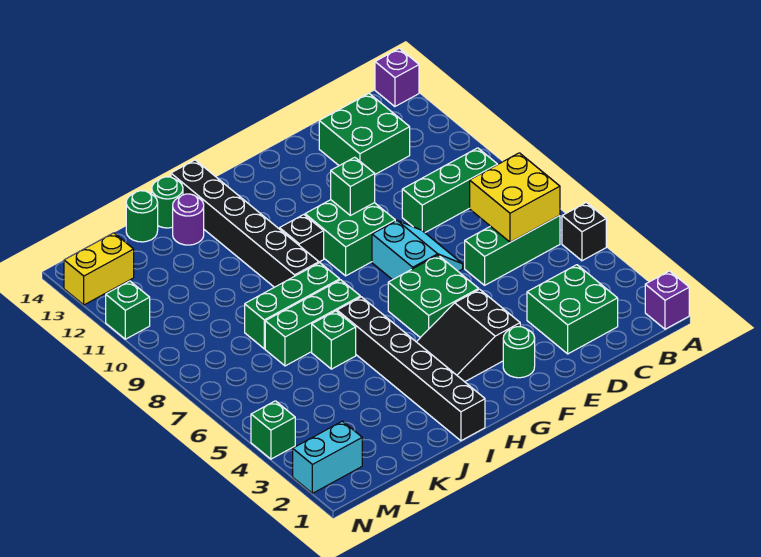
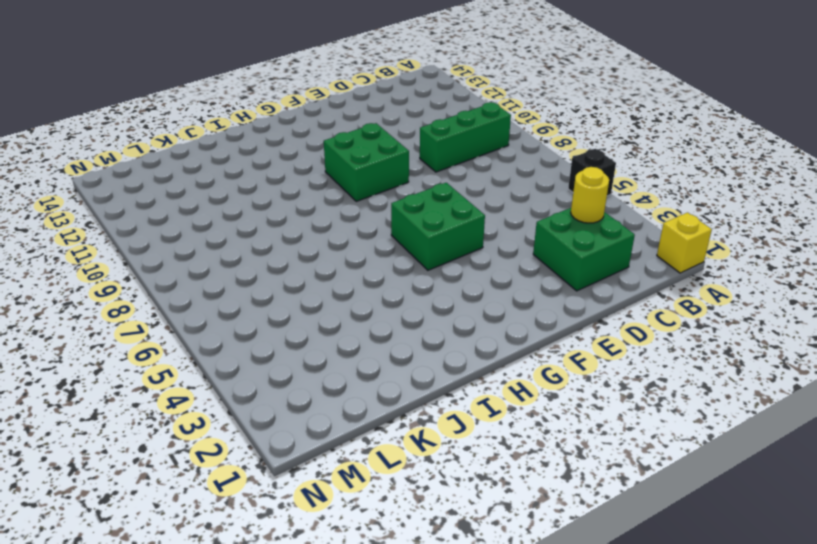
yellow brick A1 level 1 -> purple brick A1 level 1
yellow round brick C3 level 2 -> none
none -> purple brick A14 level 1
none -> green brick B6:D6 level 1
none -> green brick C12:D13 level 1

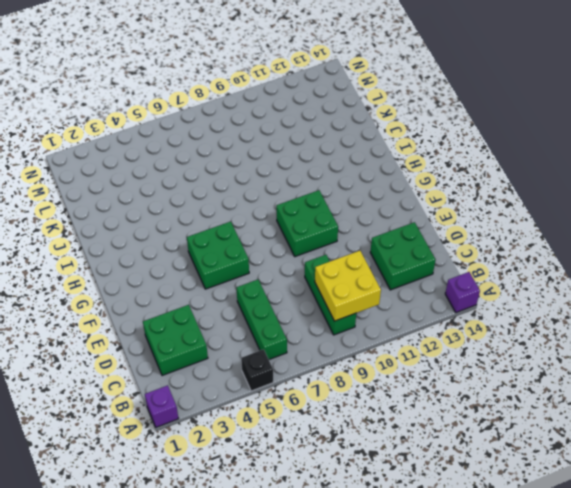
yellow brick B9:C10 level 2 -> yellow brick B6:C7 level 2
none -> cyan slope E7:F8 level 1 top F
none -> green round brick F2 level 1
none -> black slope F3:H4 level 1 top F

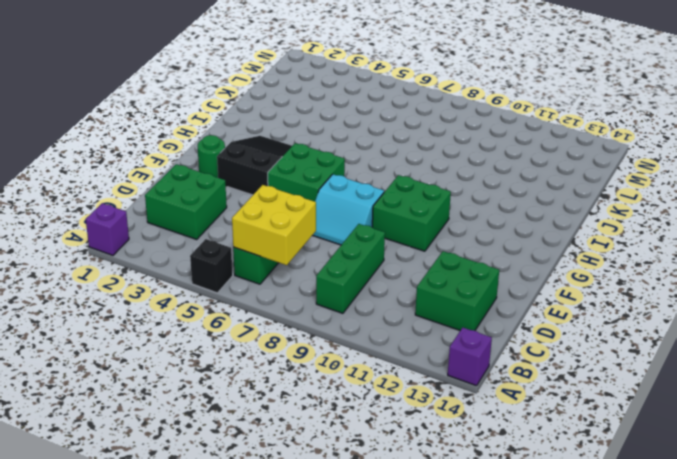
none -> black brick H10 level 1
none -> black brick I1:I6 level 1
none -> green brick I7:K7 level 1

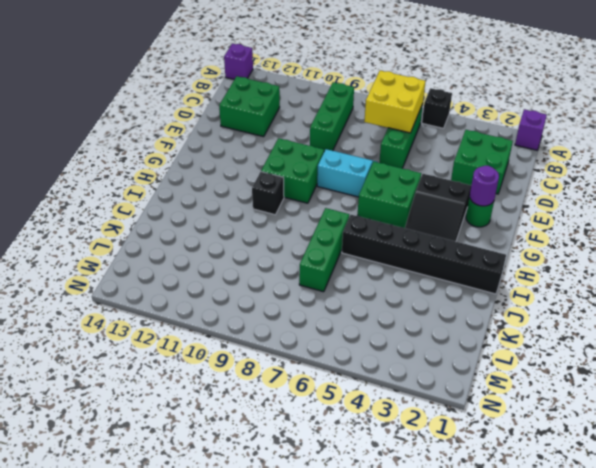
purple round brick F2 level 2 -> purple round brick J13 level 1
none -> green brick I8:K8 level 1
none -> black brick I9:I14 level 1
none -> green brick J6 level 1

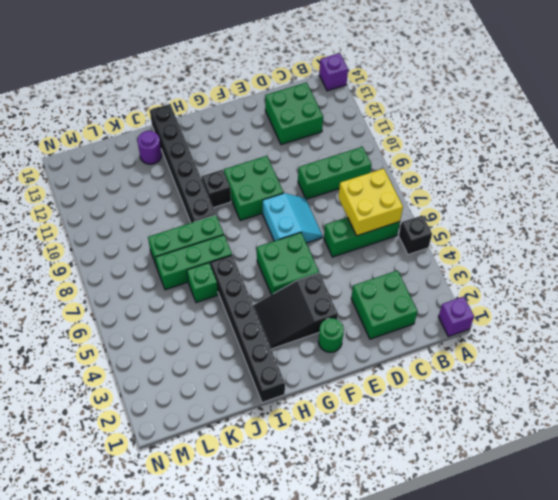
none -> green round brick J14 level 1
none -> green round brick K14 level 1
none -> cyan brick M2:N2 level 1

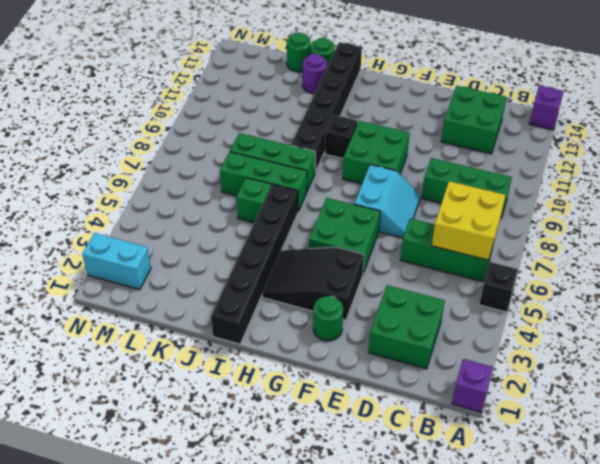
none -> yellow brick M13:N13 level 1
none -> green brick N4 level 1
none -> green brick N11 level 1

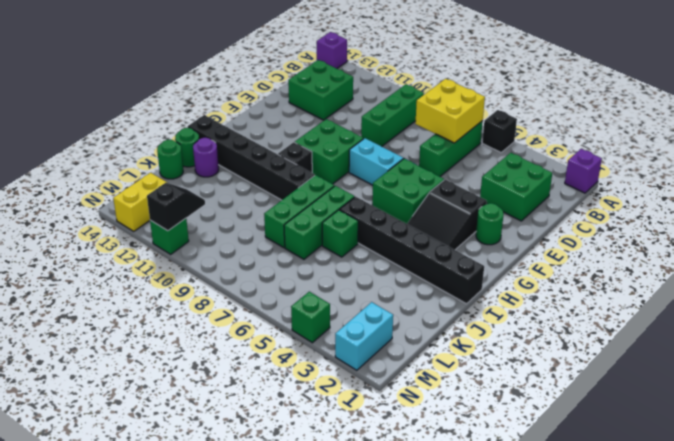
black slope M11:N11 level 2 top N -> none
none -> green brick F10 level 2

